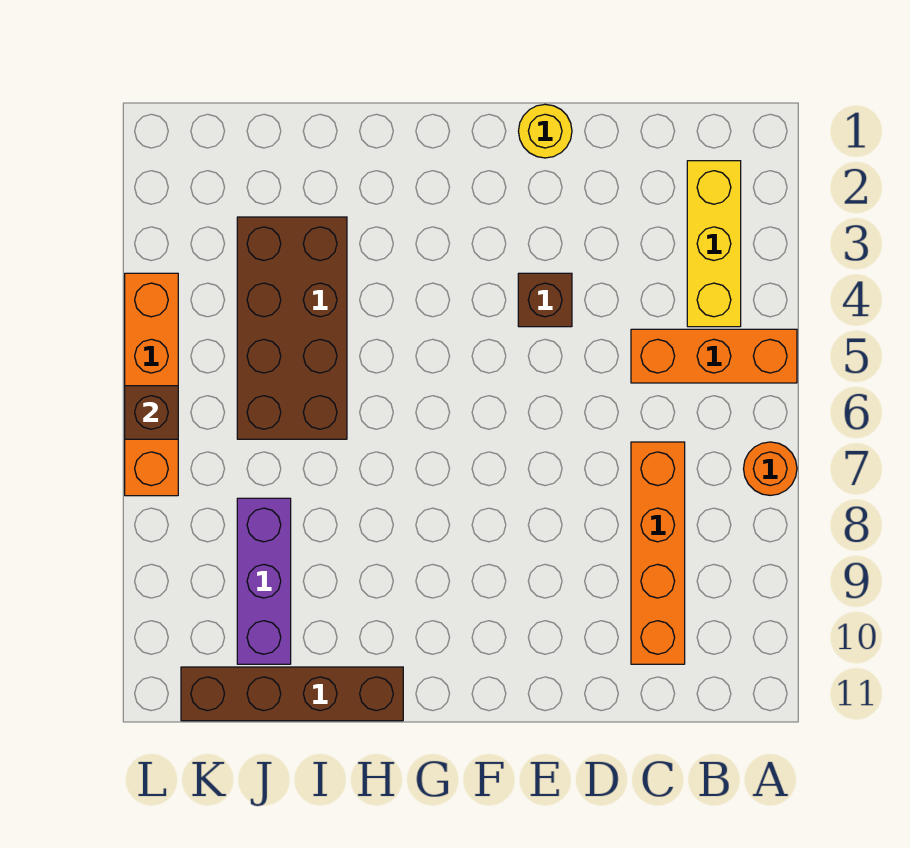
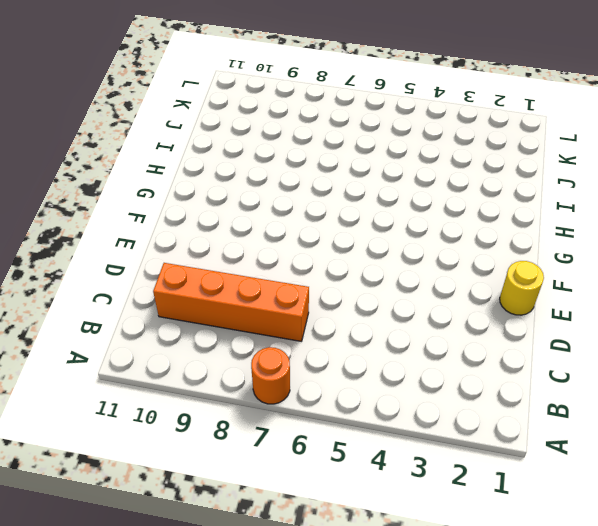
none -> orange brick A5:C5 level 1
none -> yellow brick B2:B4 level 1

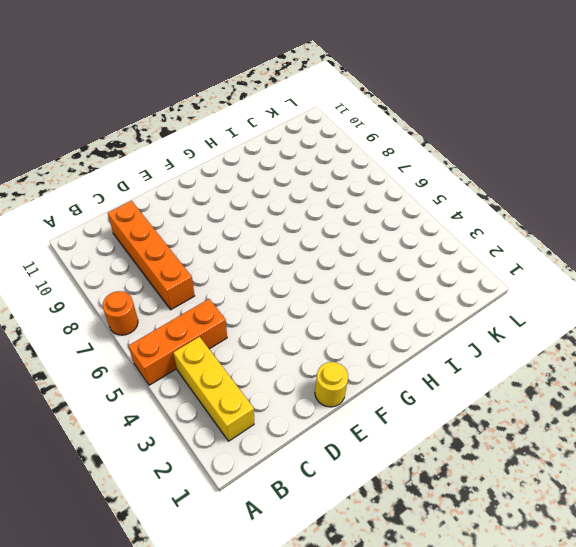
none -> brown brick E4 level 1
none -> brown brick H11:K11 level 1

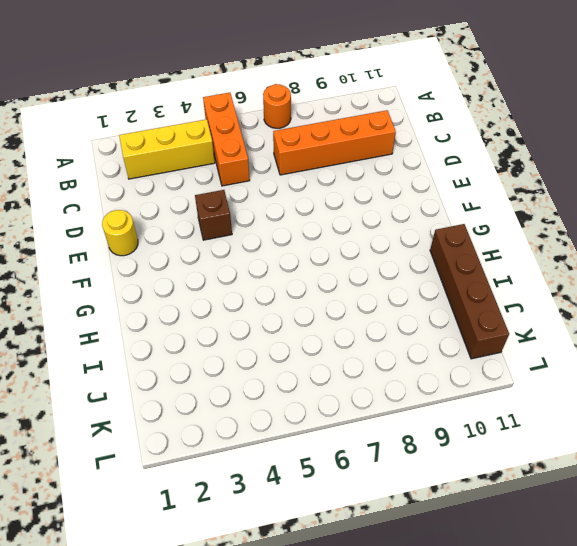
none -> brown brick I3:J6 level 1
none -> purple brick J8:J10 level 1

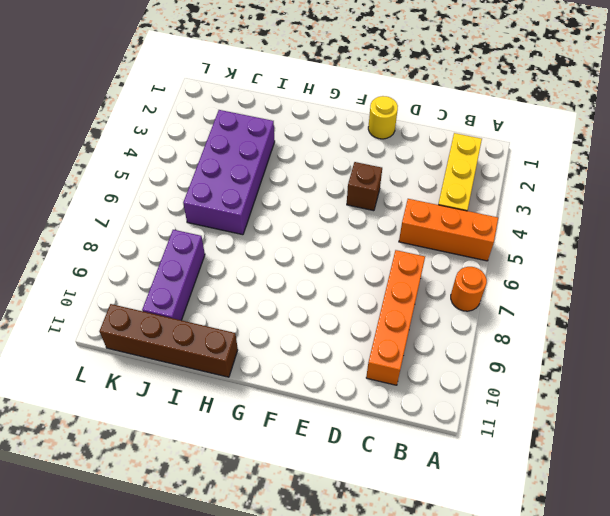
purple brick I3:J6 level 1 -> brown brick I3:J6 level 1
none -> orange brick L4:L7 level 1
none -> brown brick L6 level 2

